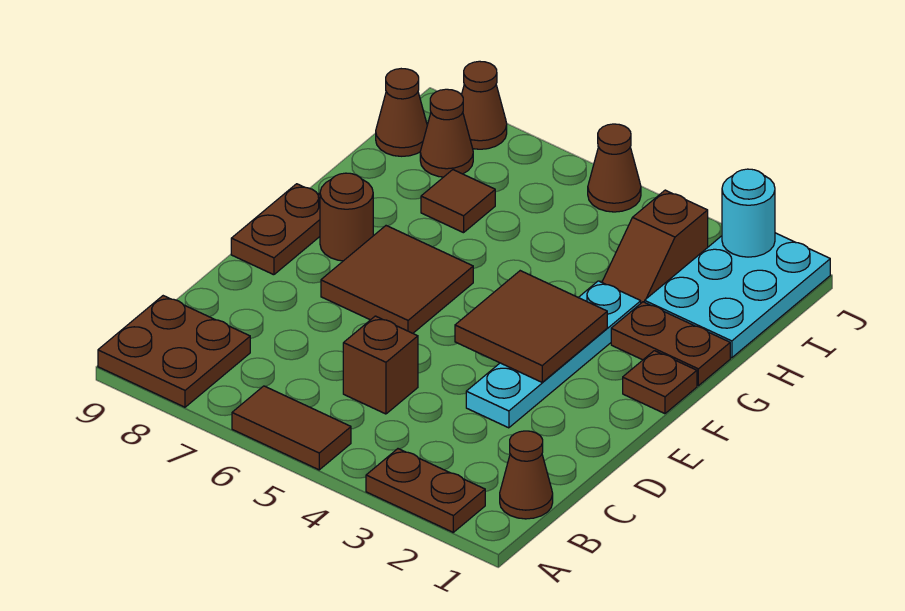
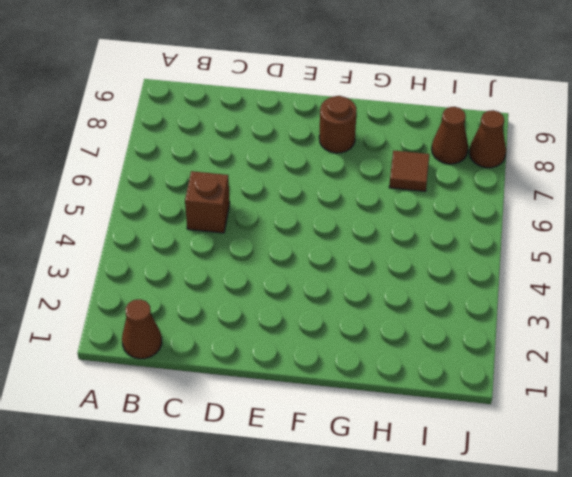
none -> brown plate A2:A3 level 1
none -> brown tile A5:A6 level 1
none -> brown plate A8:B9 level 1

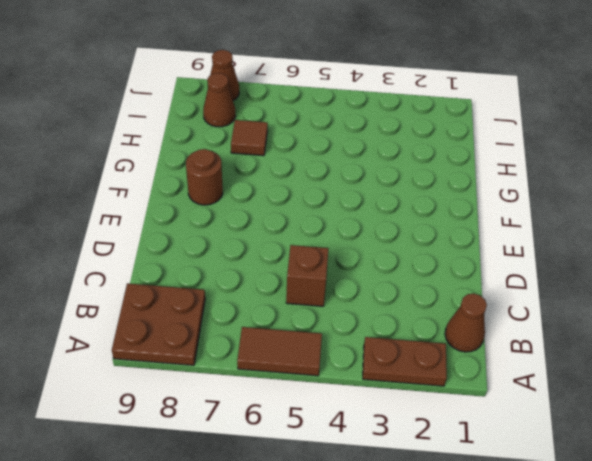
none -> cyan plate D3:G3 level 1
none -> brown tile E6:F7 level 1
none -> brown plate E9:F9 level 1

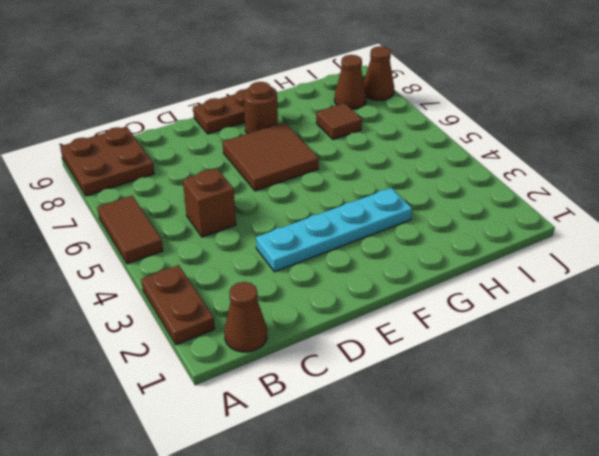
none -> brown plate F1 level 1
none -> brown plate G1:G2 level 1
none -> cyan plate H1:J2 level 1

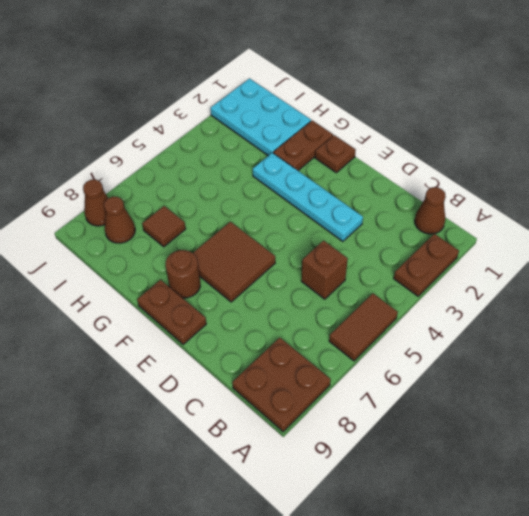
none -> brown slope H3:I3 level 1 top I
none -> brown cone I9 level 1
none -> brown cone J5 level 1

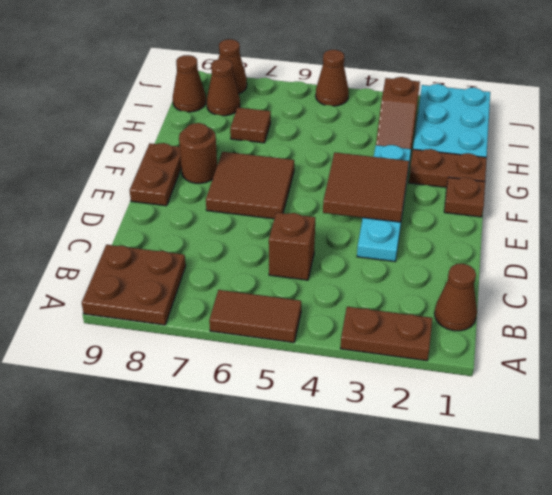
none -> cyan round brick J2 level 2

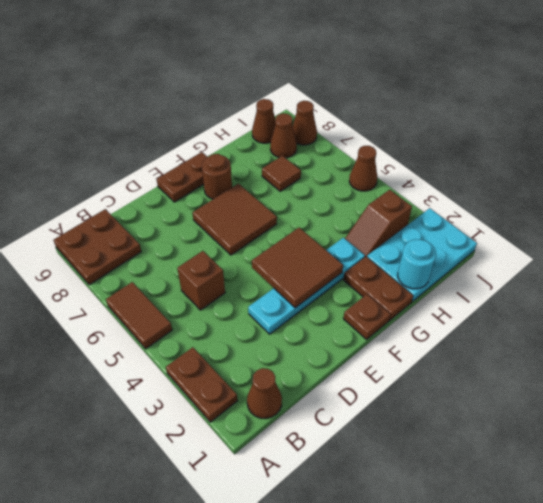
cyan round brick H1 level 2 -> cyan round brick J2 level 2

